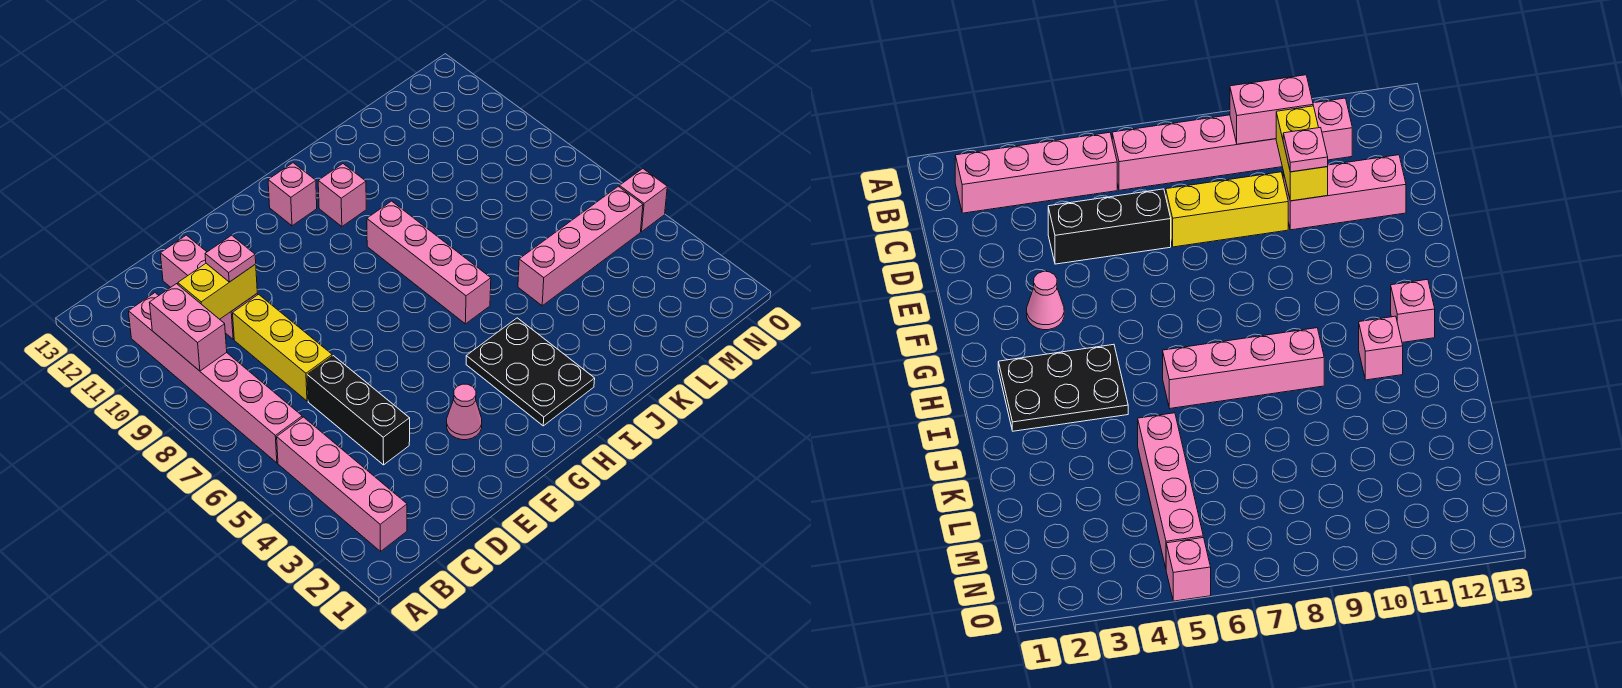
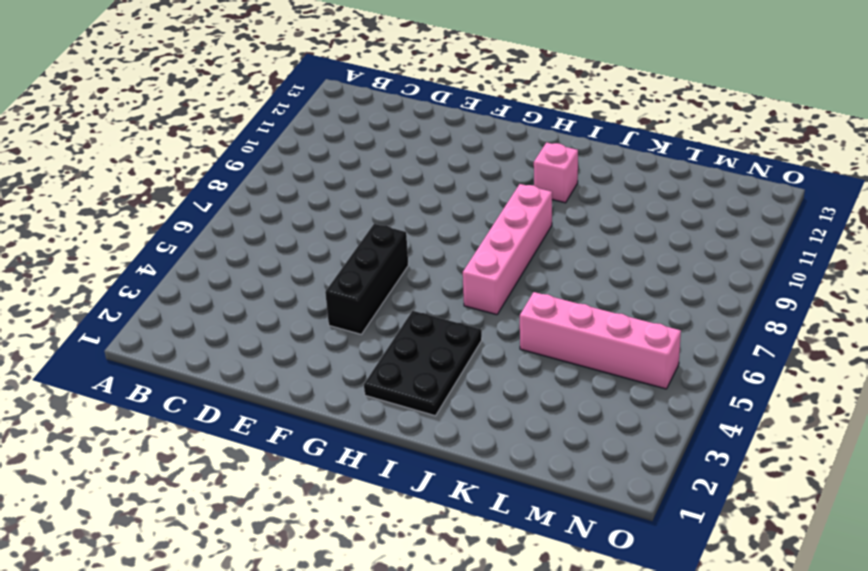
black brick F4:F6 level 1 -> black brick D4:D6 level 1
none -> pink brick B2:B5 level 1
none -> pink brick B6:B11 level 1
none -> yellow brick D7:D9 level 1

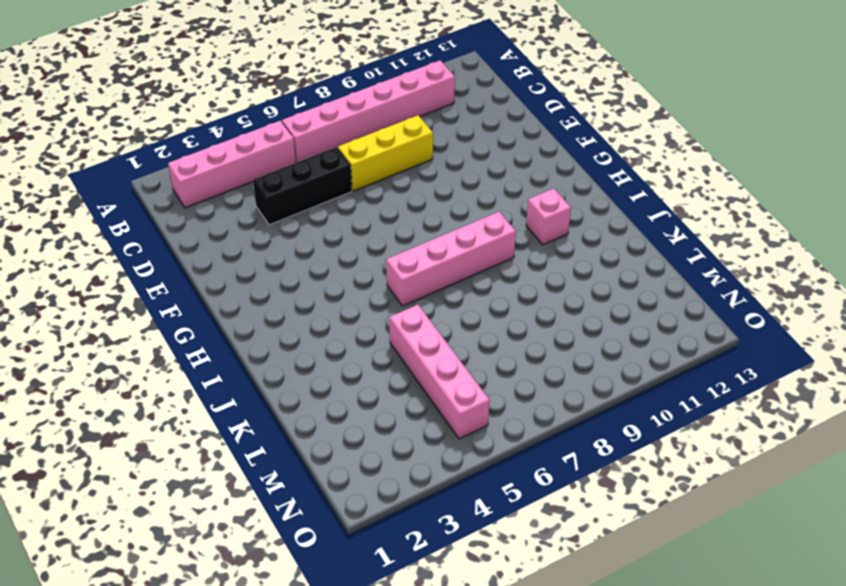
none -> pink brick D10:D12 level 1
none -> pink cone F3 level 1
none -> black plate H2:I4 level 1

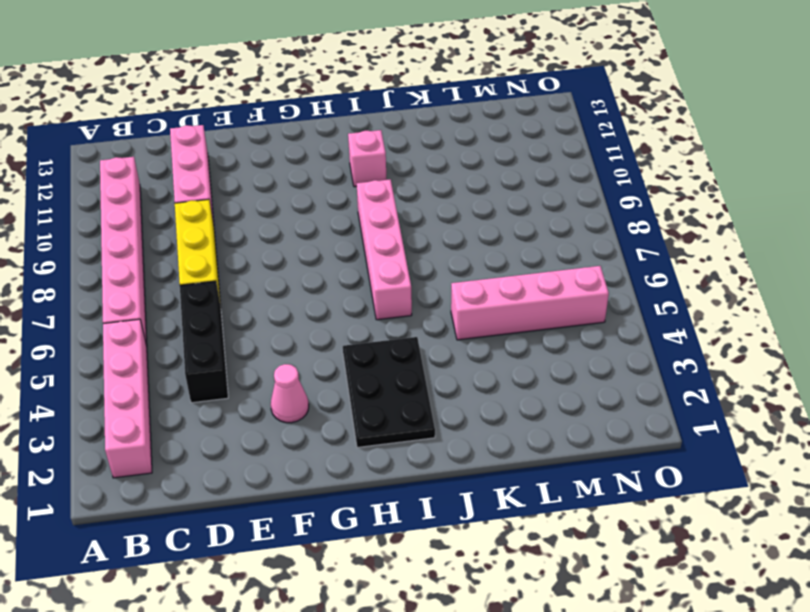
none -> pink brick H12 level 1
none -> pink brick O5 level 1
none -> pink brick B9:B10 level 2

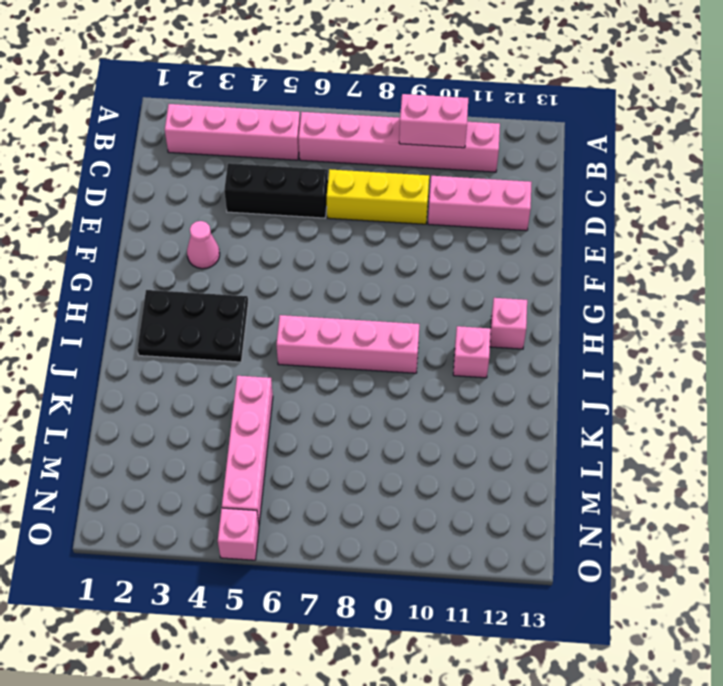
none -> yellow brick C10:D10 level 2
none -> pink plate D10 level 3

